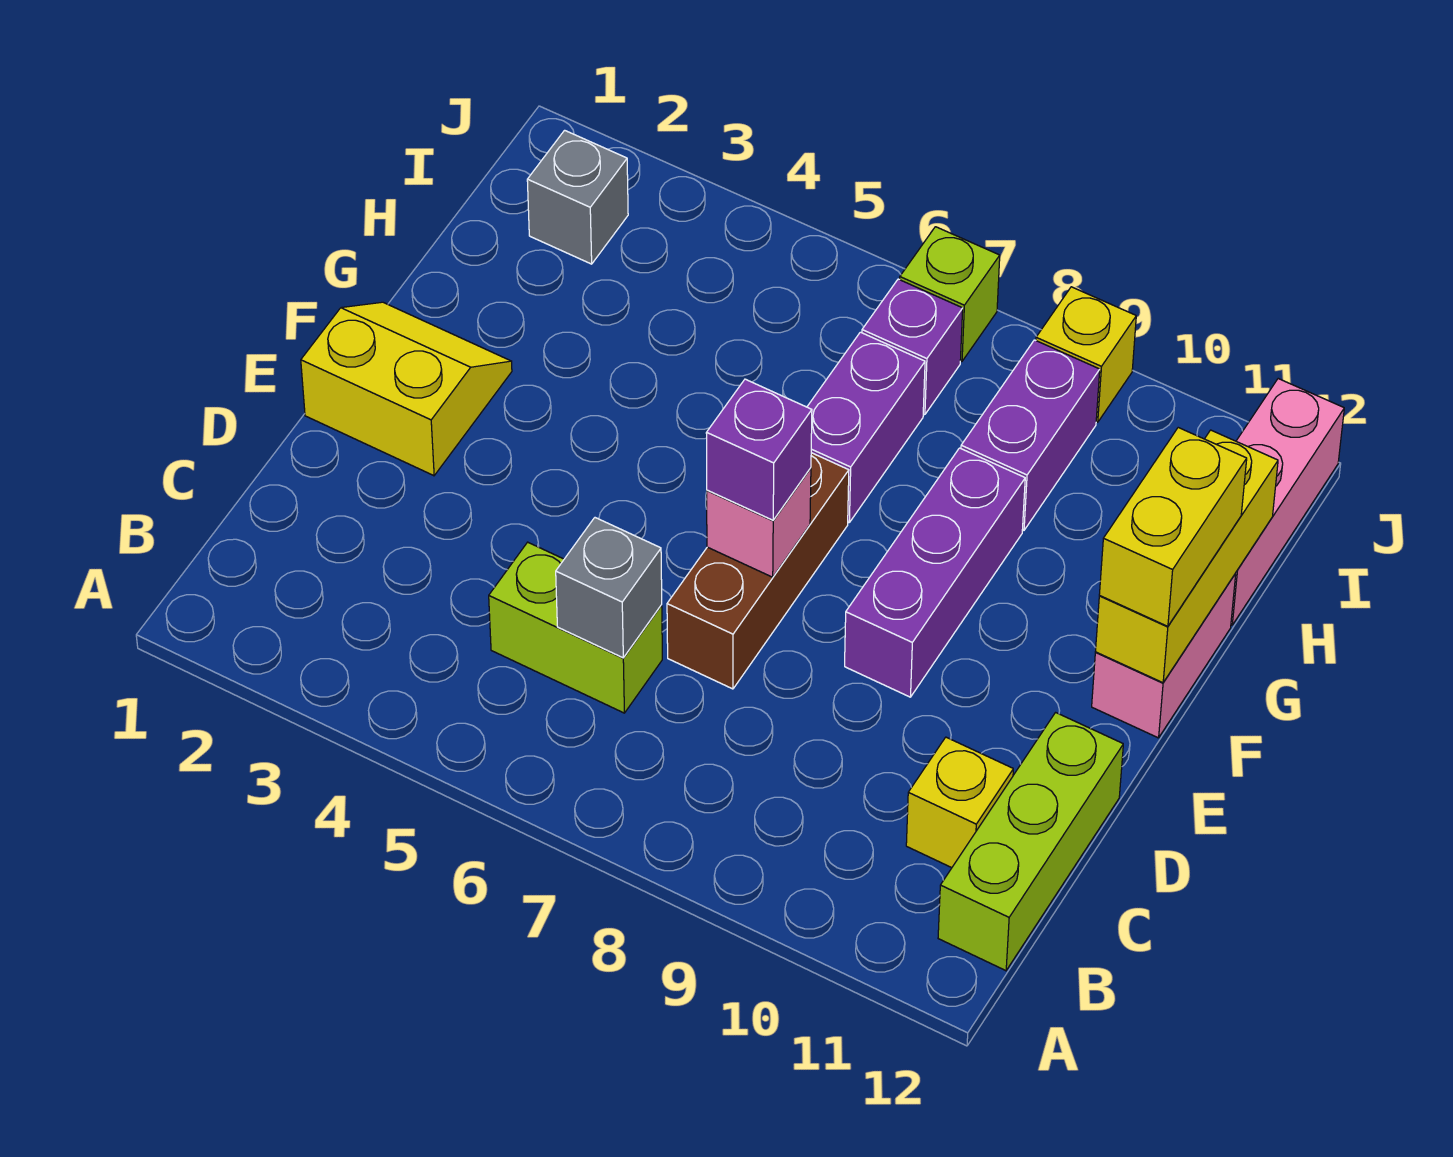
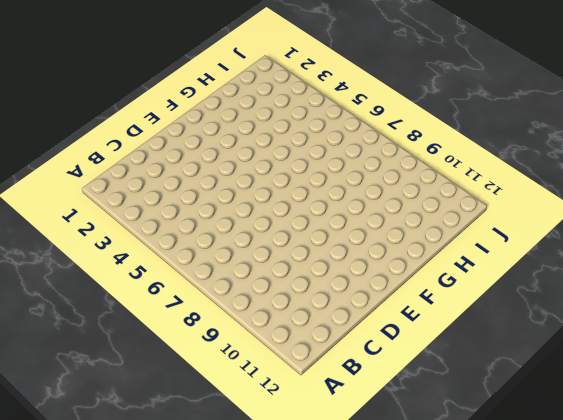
none -> lime brick B12:D12 level 1
none -> lime brick C5:C6 level 1
none -> yellow brick C11 level 1

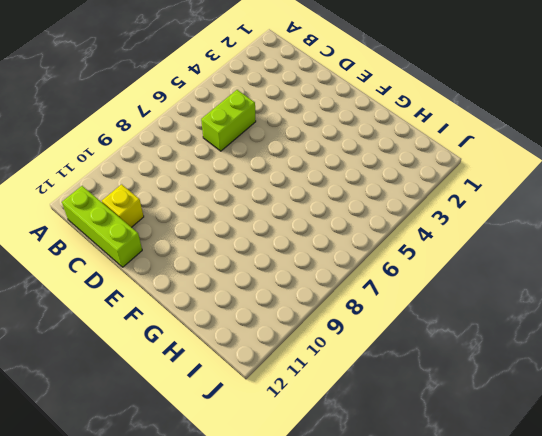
none -> brown brick D7:F7 level 1
none -> yellow slope E1:F2 level 1 top E
none -> purple brick E9:G9 level 1

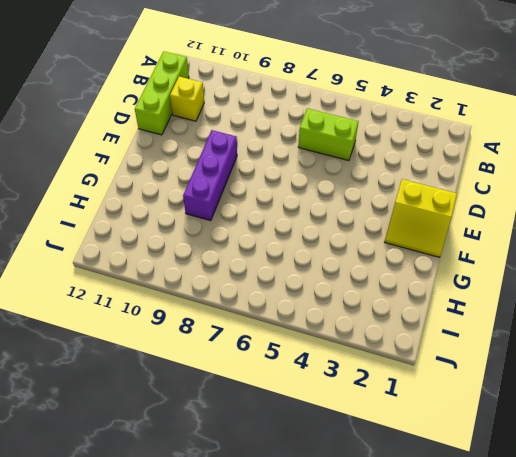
none -> brown brick D7:F7 level 1
none -> pink brick F12:G12 level 1
none -> purple brick G7:H7 level 1

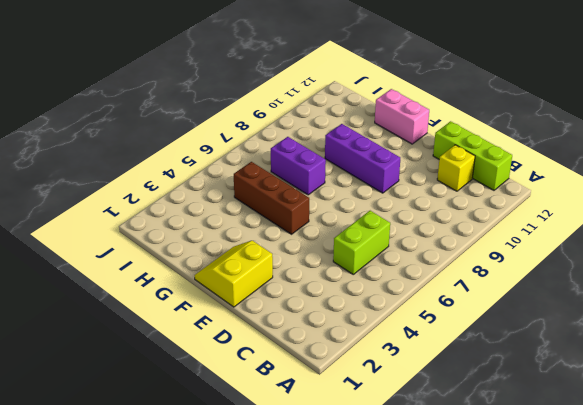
brown brick F5:H5 level 1 -> brown brick D7:F7 level 1
none -> purple brick H9:I9 level 1
none -> pink brick H12:J12 level 1
none -> grey brick I2 level 1

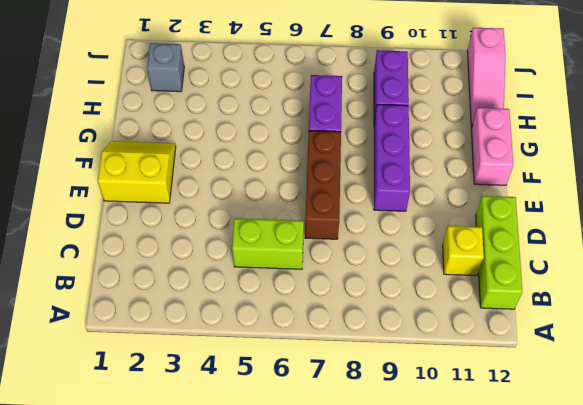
pink slope H12:J12 level 1 top J -> pink brick H12:J12 level 1
none -> purple brick I7 level 1
none -> lime brick J7 level 1
none -> yellow brick J9 level 1

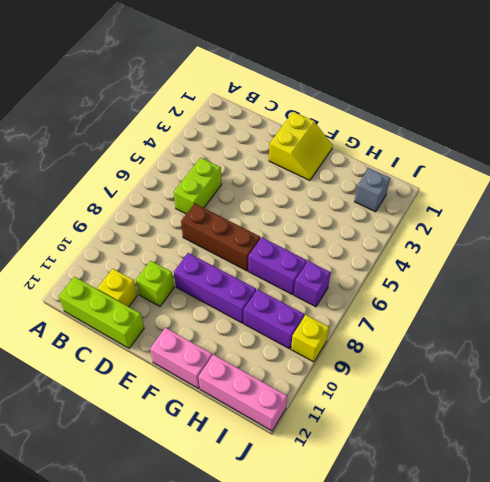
lime brick D10 level 1 -> lime brick J7 level 1
none -> grey brick C6 level 2
none -> pink brick E7 level 2
none -> yellow brick F12:H12 level 2

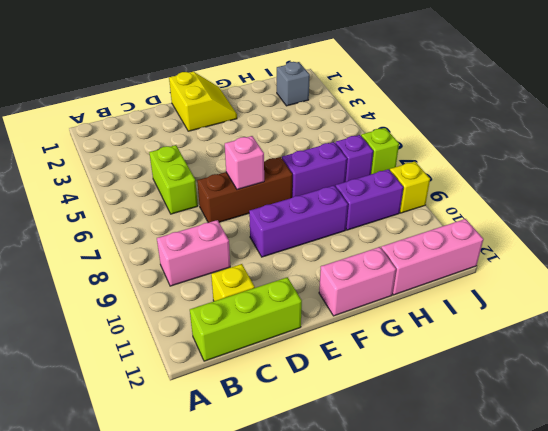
pink brick B9:C9 level 1 -> none
none -> grey brick C6 level 2
none -> yellow brick F12:H12 level 2
none -> purple brick E7 level 3

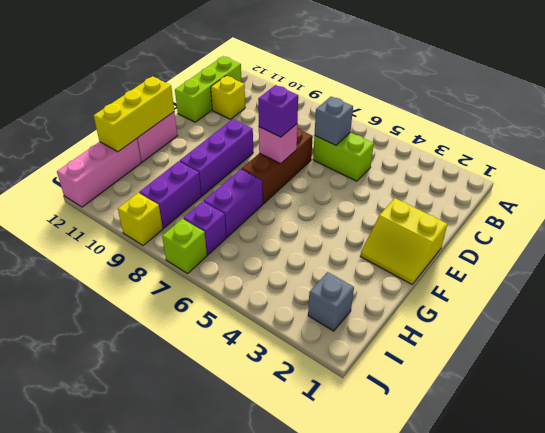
none -> yellow brick F12:G12 level 3

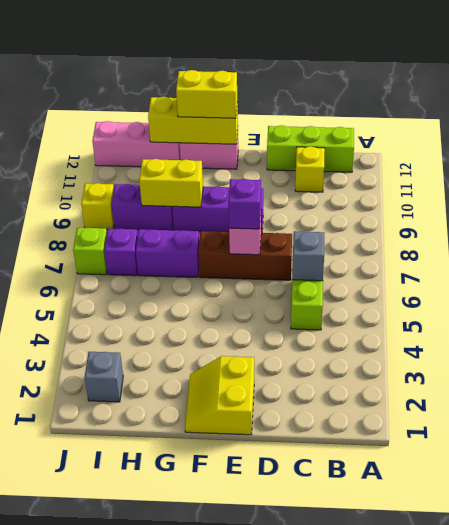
yellow brick G9:H9 level 2 -> none

